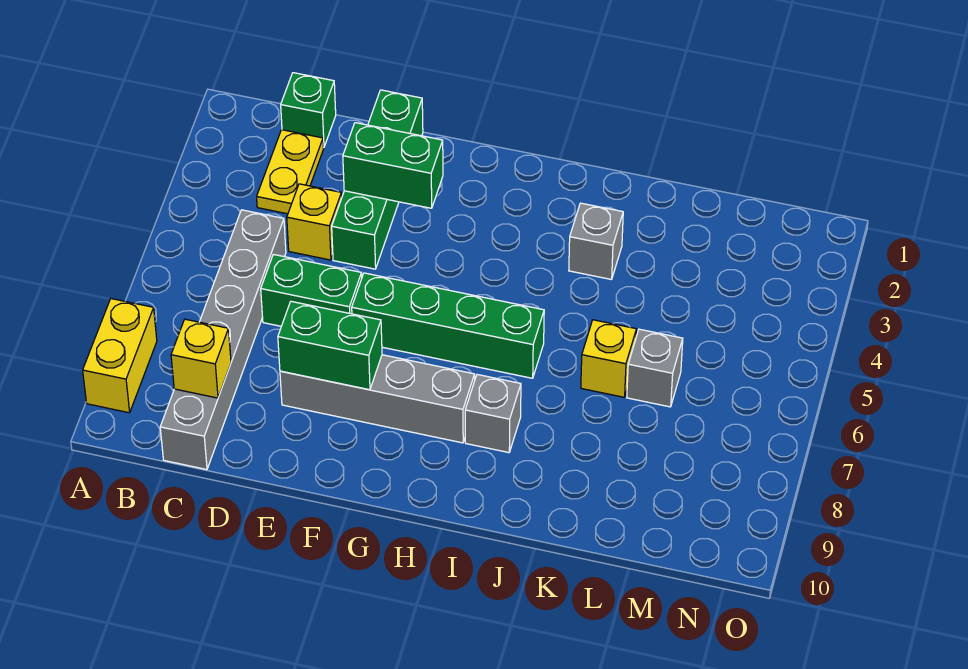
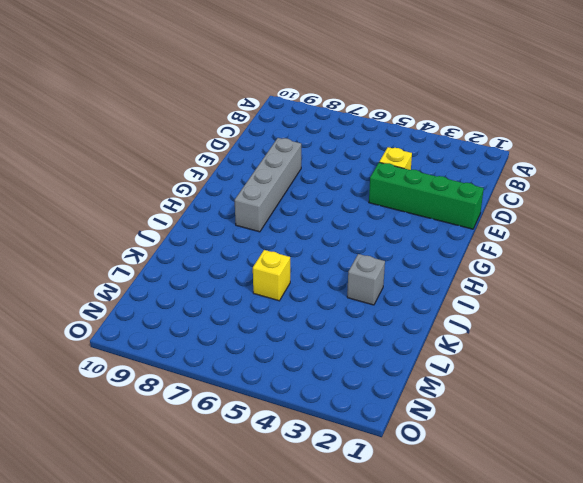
none -> yellow brick A8:A9 level 1
none -> green brick C1 level 1
none -> yellow plate C2:C3 level 1

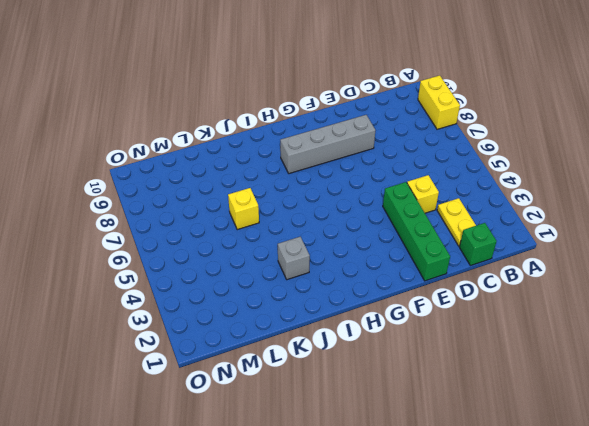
none -> grey brick C5:C10 level 1
none -> green brick D6:E6 level 1
none -> green brick F6:I6 level 1

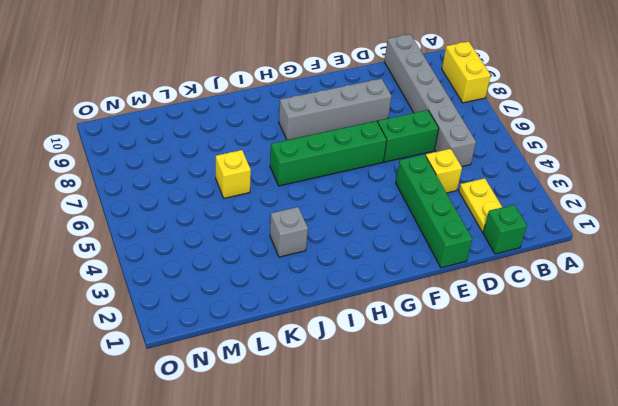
none -> grey brick I8 level 1
none -> grey brick L6 level 1
none -> yellow brick C9 level 2

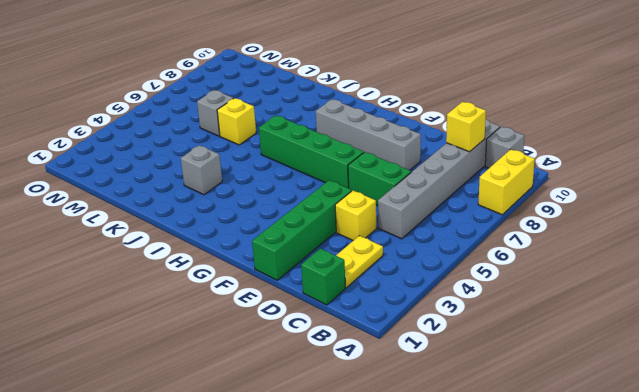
grey brick B10 level 1 -> grey brick I8 level 1
none -> green brick E3:F3 level 2
none -> green brick E8:F8 level 2

